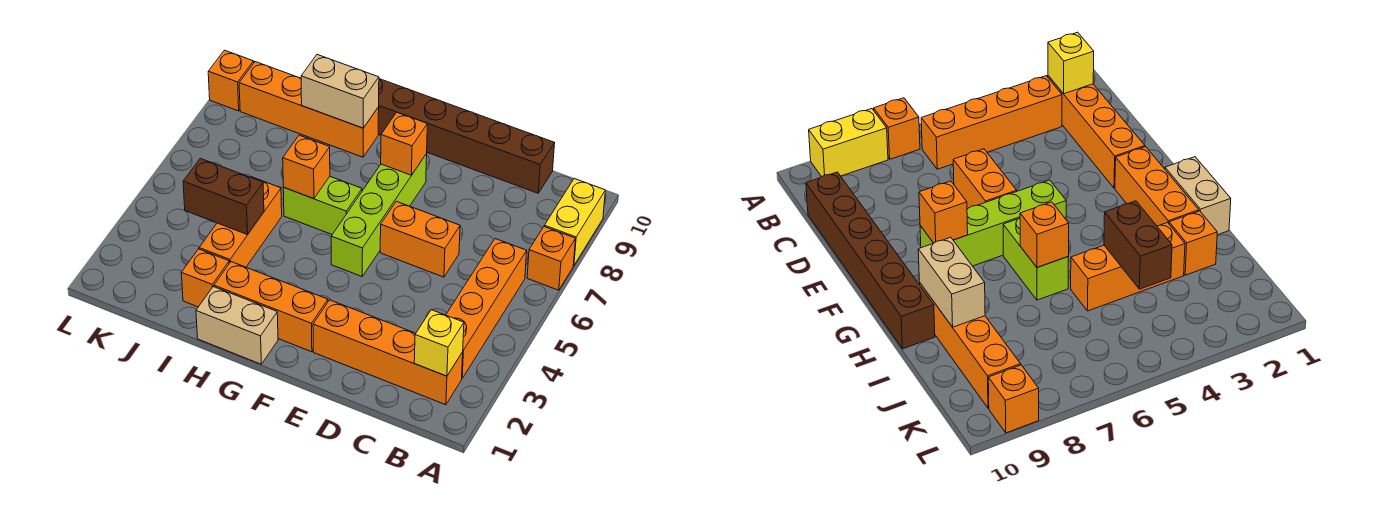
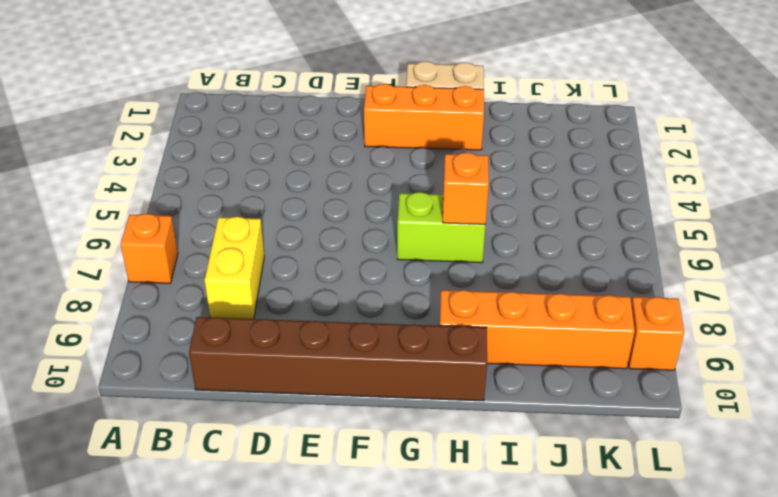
yellow brick C7:C8 level 1 -> yellow brick A8:A9 level 1
none -> orange brick B2:E2 level 1
none -> orange brick B3:B6 level 1
none -> orange brick D6:E6 level 1

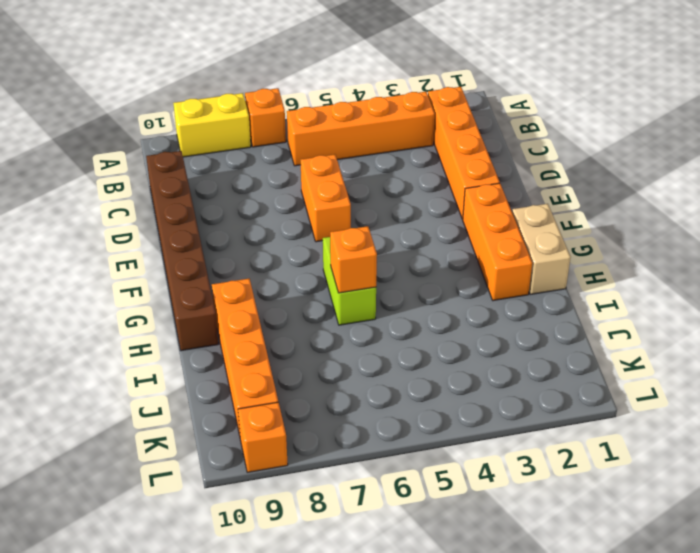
none -> lime brick F5:F8 level 1
none -> orange brick I2 level 1
none -> orange brick I3:I5 level 1

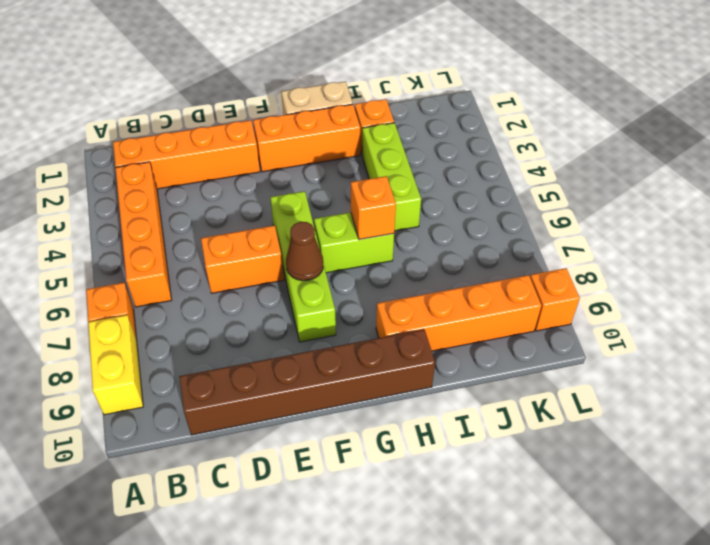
brown cone F7 level 2 -> none
lime brick I3:I5 level 1 -> orange brick I3:I5 level 1
none -> yellow brick B2 level 2
none -> orange brick F8 level 2
none -> tan brick H9:I9 level 2

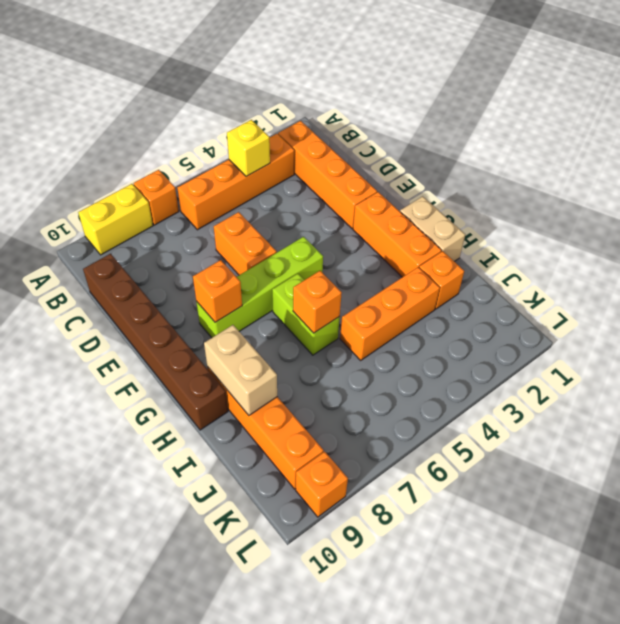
yellow brick B4 level 2 -> yellow brick B2 level 2
none -> brown brick I4:J4 level 2

